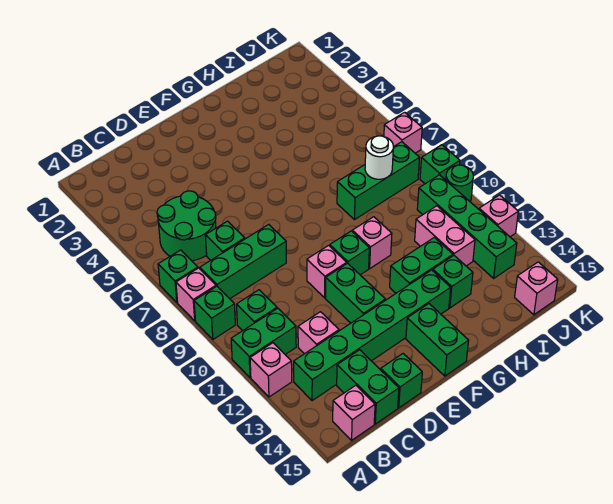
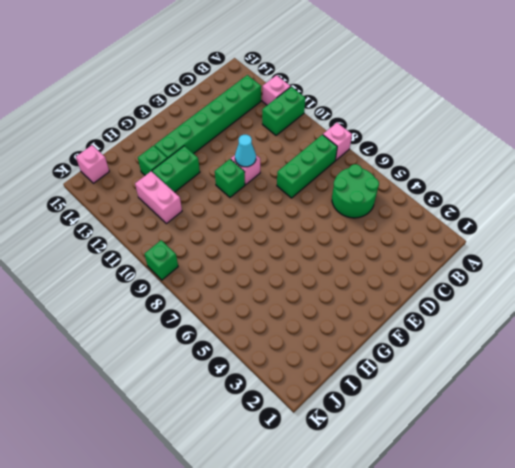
cyan cone E10 level 2 -> none
none -> green brick A7 level 1
none -> green brick A9 level 1
none -> green brick B10 level 1
none -> pink brick B15 level 1

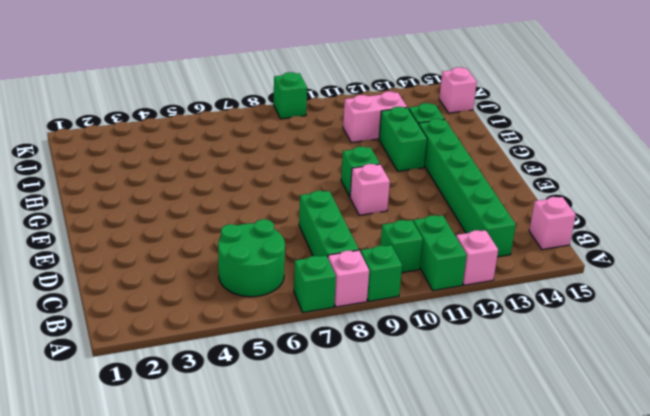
none -> green brick C7 level 1
none -> pink brick C12 level 1
none -> green brick C14:C15 level 1
none -> green brick D15 level 1

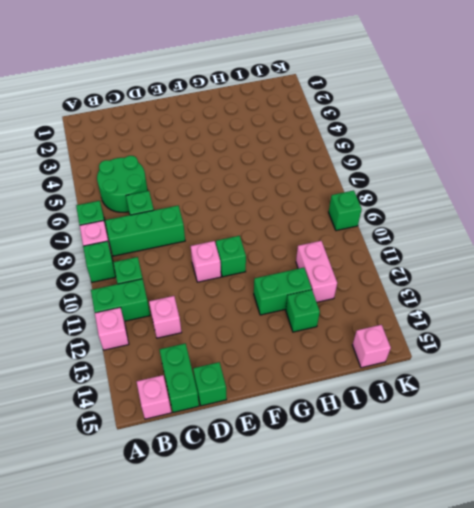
none -> green brick B13:G13 level 1
none -> green brick E11:E12 level 1
none -> green brick F14:F15 level 1
none -> pink brick G10 level 1

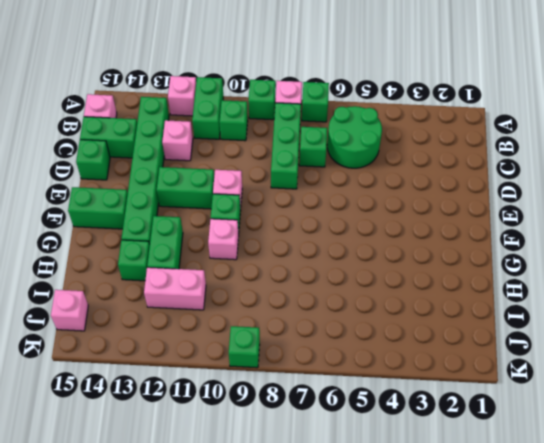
none -> green brick H8:J8 level 1
none -> green brick J10:J13 level 1
none -> pink brick K7 level 1
none -> green round brick K10 level 1

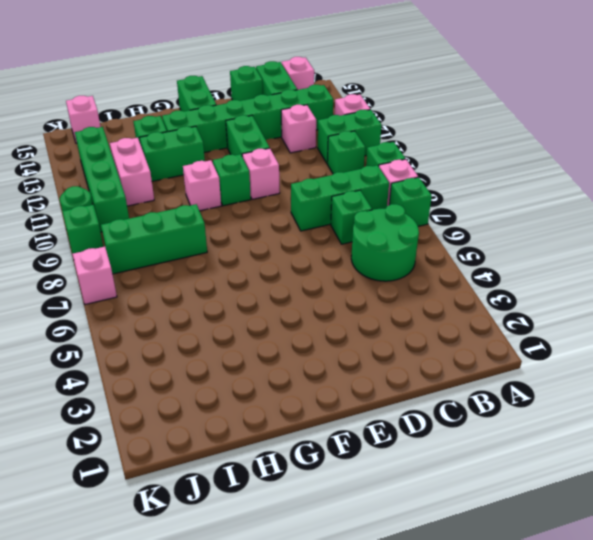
none -> pink brick K12 level 1
none -> white round brick I8 level 2

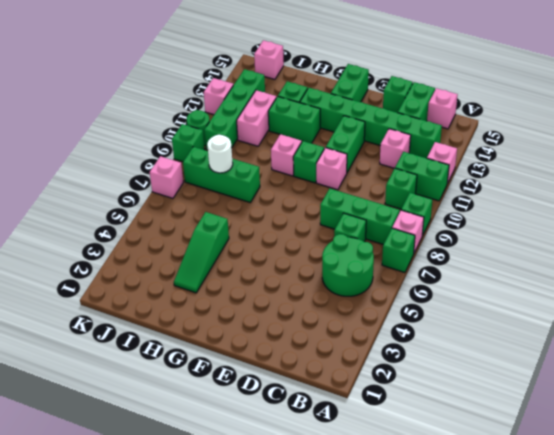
green slope H3:H5 level 1 top 5 -> none

